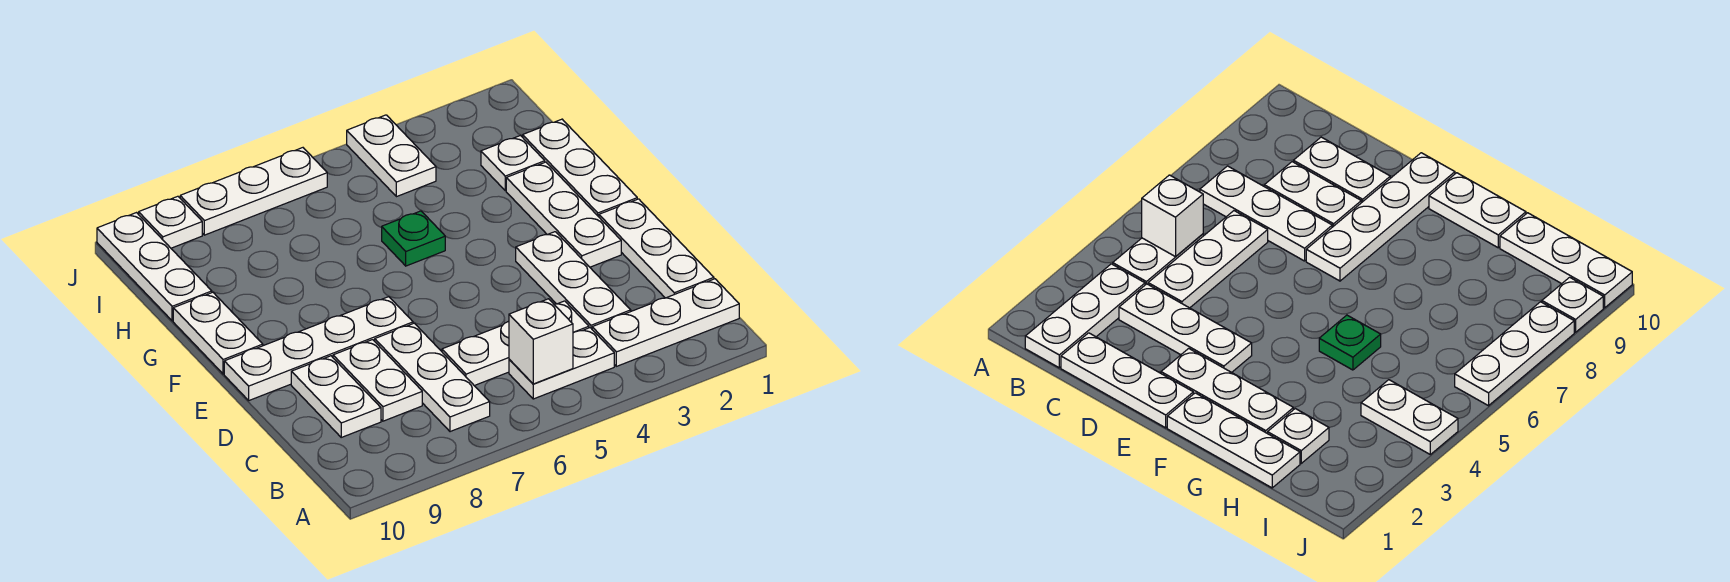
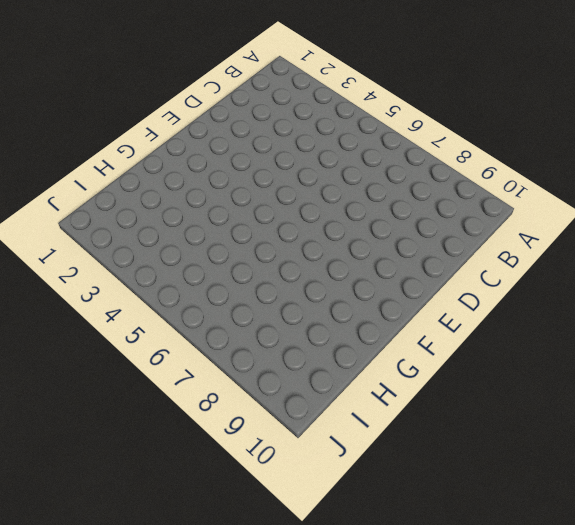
none -> white plate B1:B3 level 1
none -> white plate B4:B5 level 1
none -> white plate B7:D7 level 1

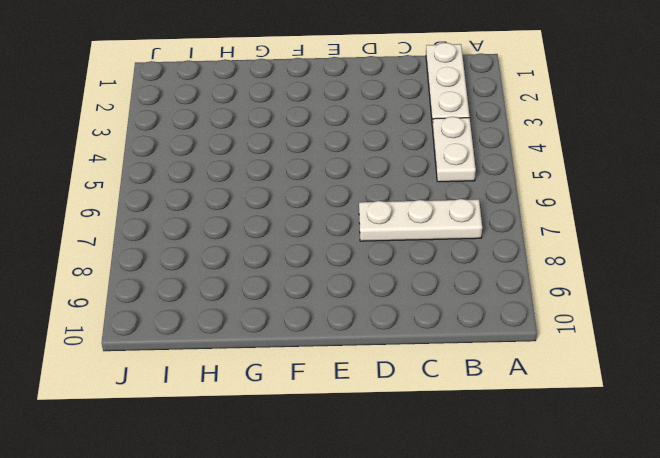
none -> white plate C1:E1 level 1
none -> white plate C3:E3 level 1
none -> white plate C4:C6 level 1

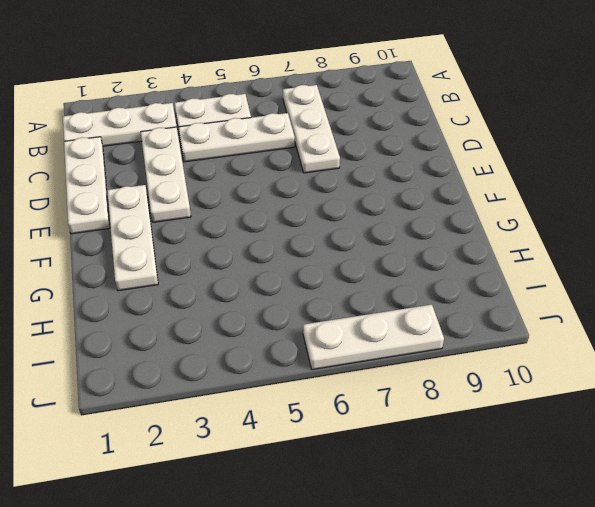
none -> white plate C8:D8 level 1
none -> white plate C9:D9 level 1
none -> white plate E7:E10 level 1

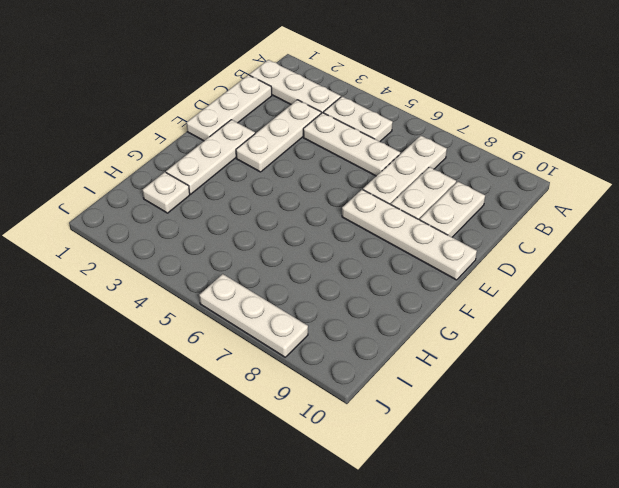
none -> white plate F1:H1 level 1
none -> white plate F10:G10 level 1
none -> green plate G5 level 1

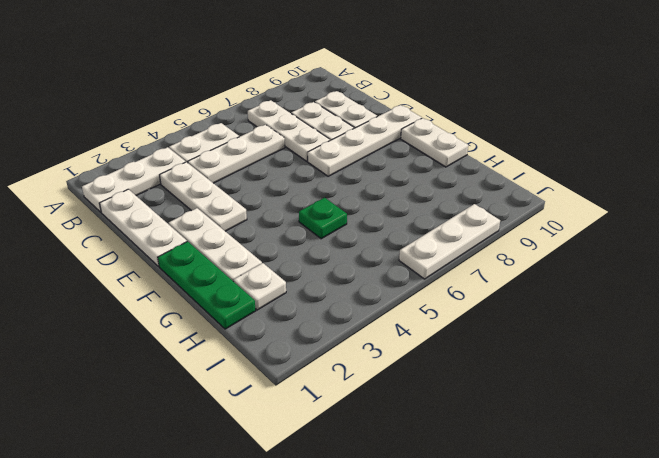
green plate F1:H1 level 1 -> white plate F1:H1 level 1
none -> white plate H10:J10 level 1
none -> white plate I4:J4 level 1
none -> white plate J9 level 1

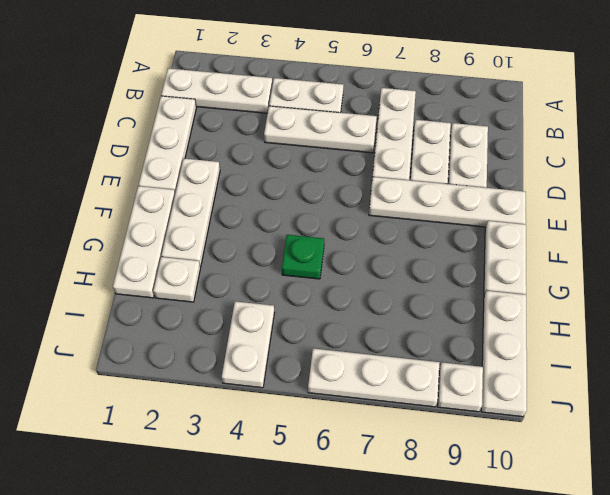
none -> white plate C3:E3 level 1
none -> white brick B5 level 2

